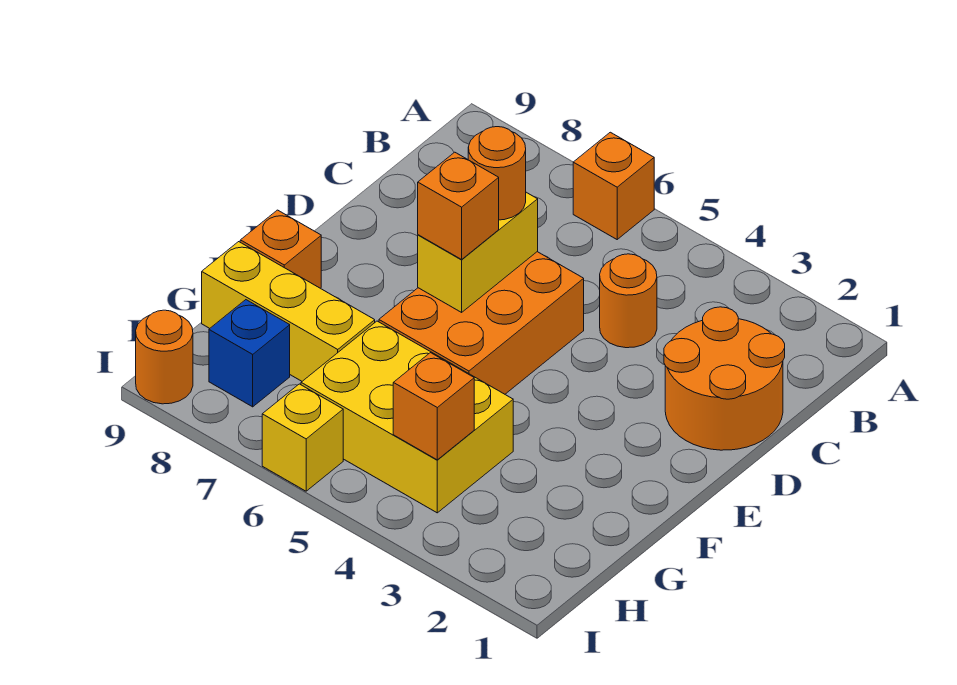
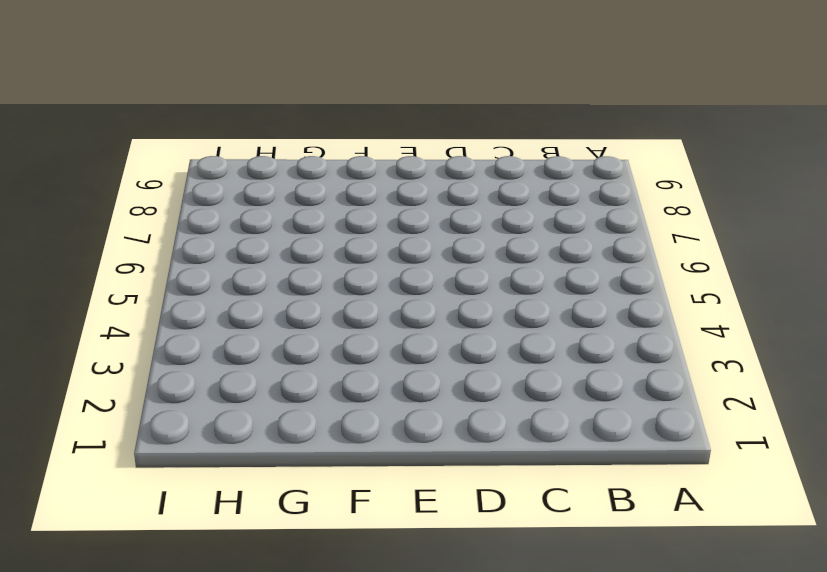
none -> orange brick A6 level 1
none -> orange round brick C1:D2 level 1
none -> orange round brick C4 level 1

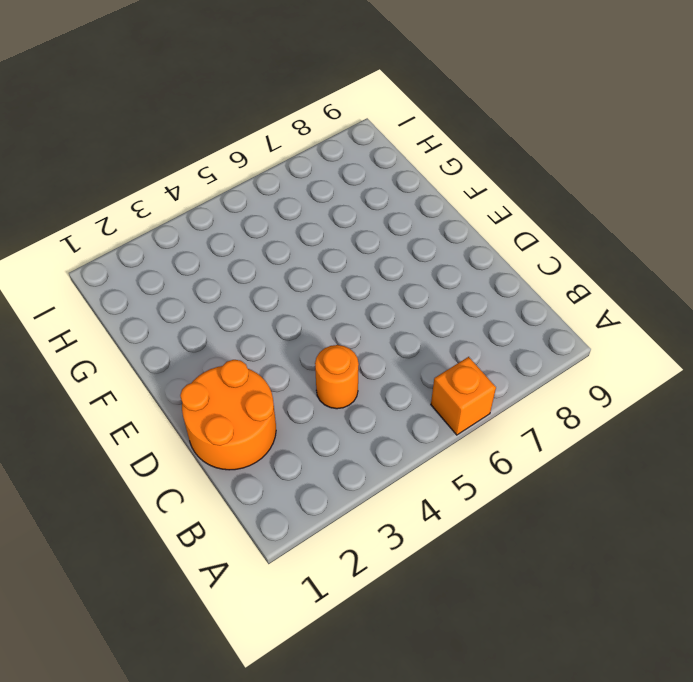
none -> orange brick D5:F6 level 1
none -> orange brick F9 level 1
none -> yellow brick G4:H6 level 1

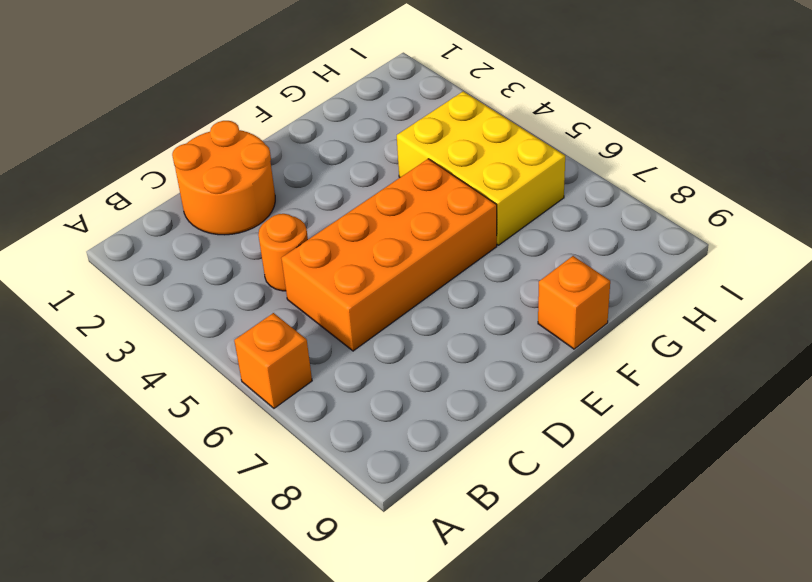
orange brick C5:F6 level 1 -> orange brick D5:F6 level 1
none -> yellow brick G7:G9 level 1
none -> blue brick H8 level 1
none -> yellow brick I6 level 1

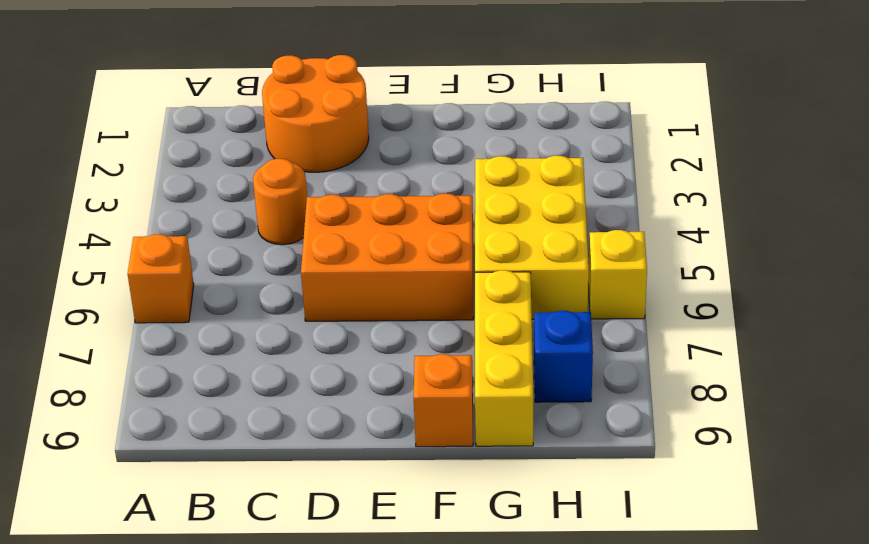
none -> orange round brick I9 level 1
none -> yellow brick D6:E6 level 2
none -> orange brick H4 level 2

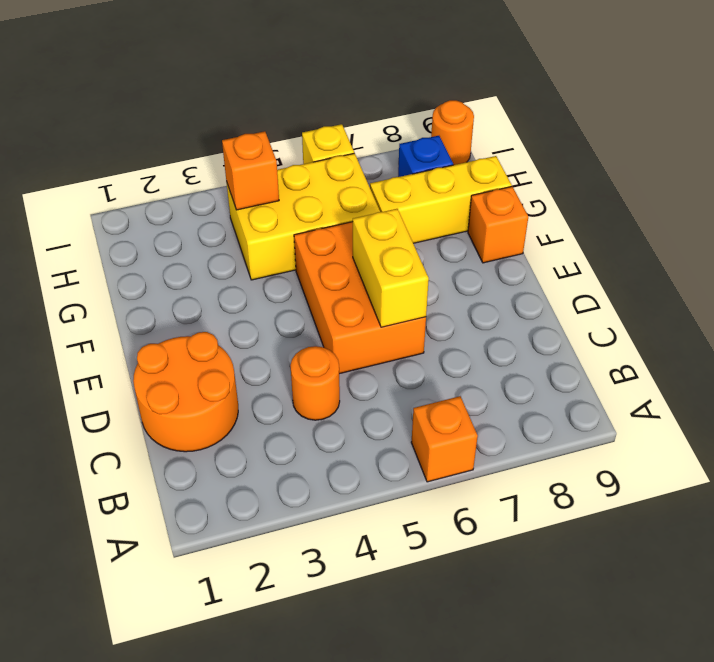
none -> orange round brick D6 level 3
none -> orange brick E6 level 3

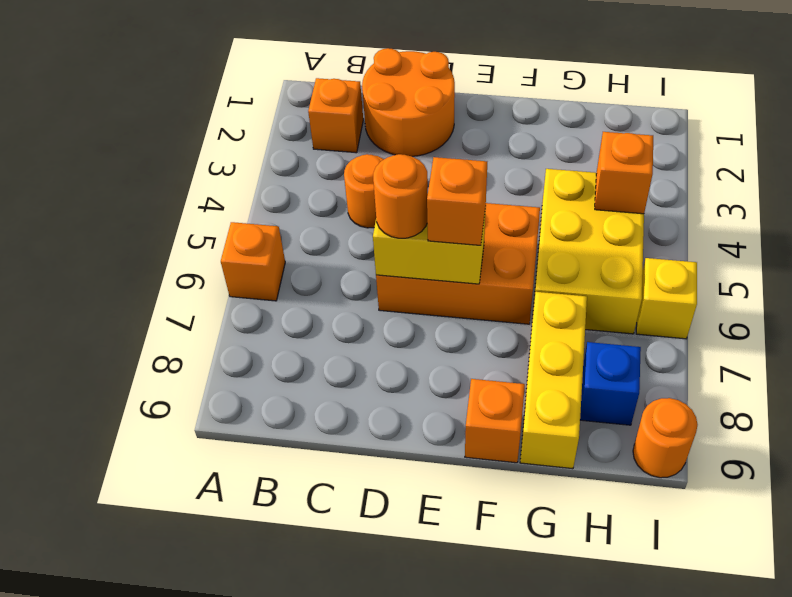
orange brick B2 level 1 -> none

